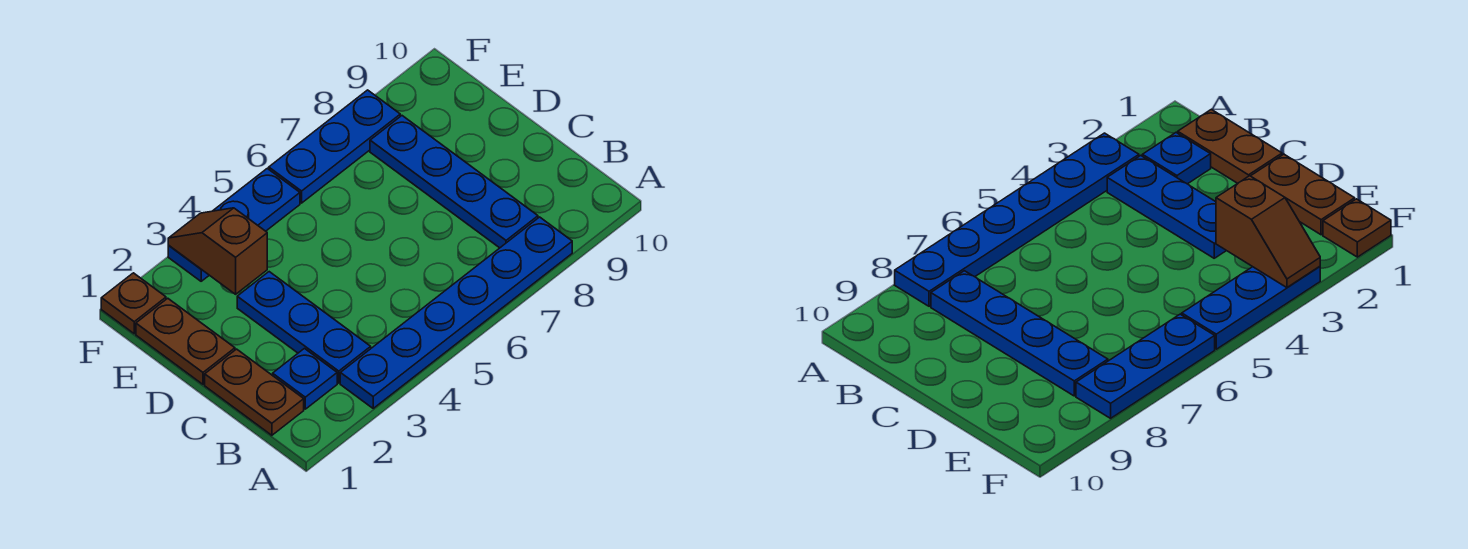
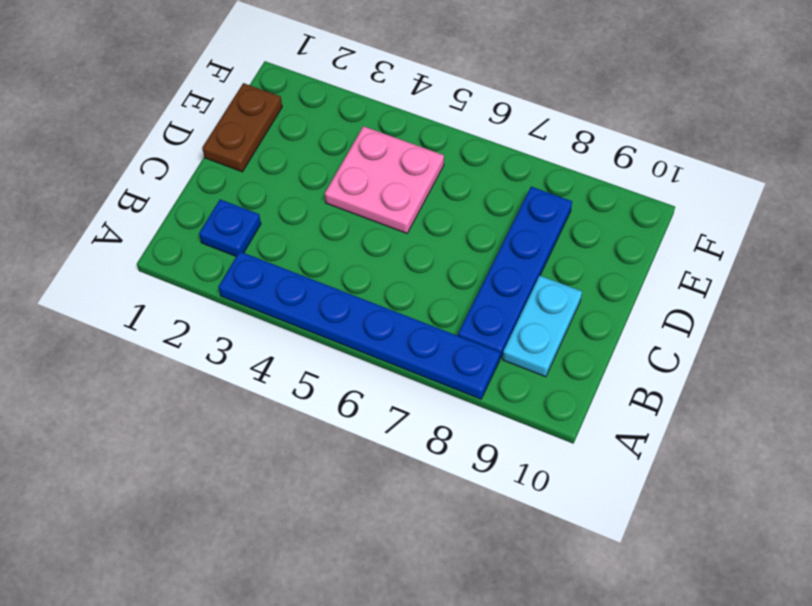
cyan plate B9:C9 level 1 -> none
pink plate D4:E5 level 1 -> none
none -> brown plate B1:C1 level 1
none -> blue plate B3:D3 level 1

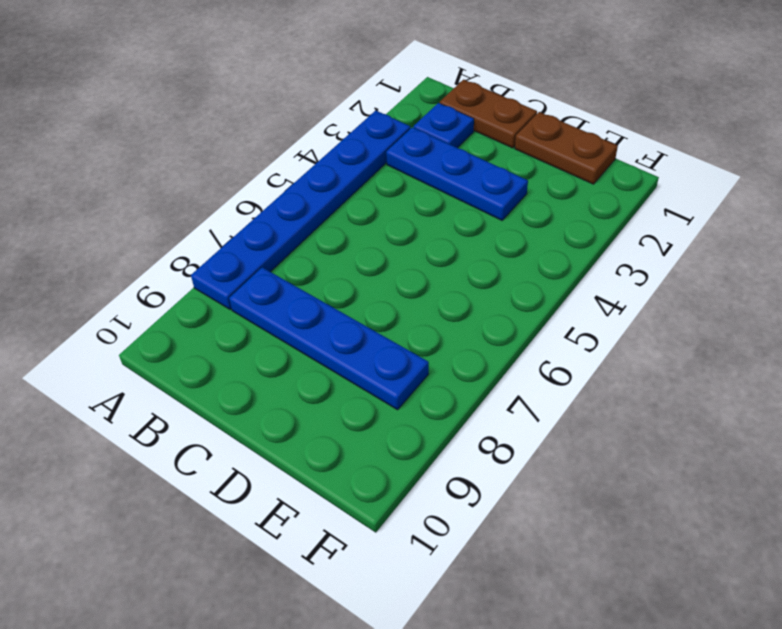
none -> brown plate F1 level 1
none -> blue plate F3:F5 level 1

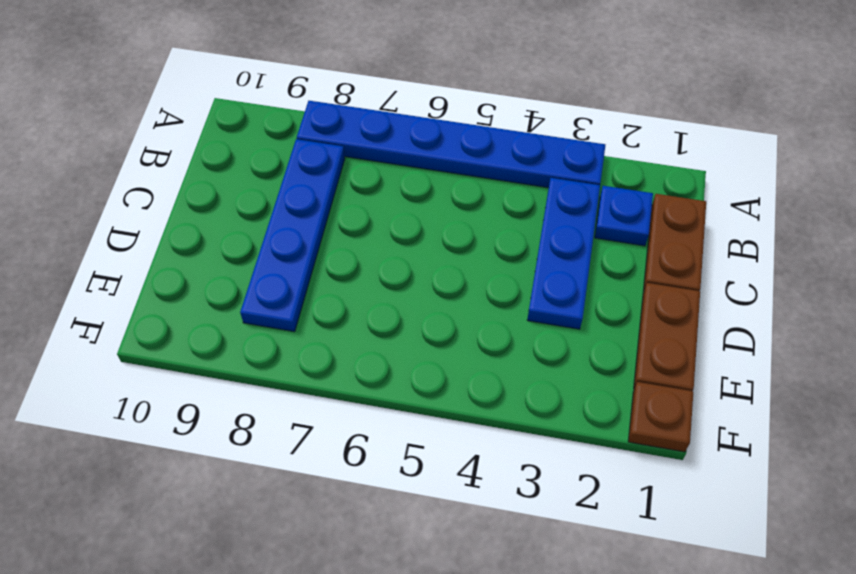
none -> blue plate F3:F5 level 1
none -> blue plate F6:F8 level 1

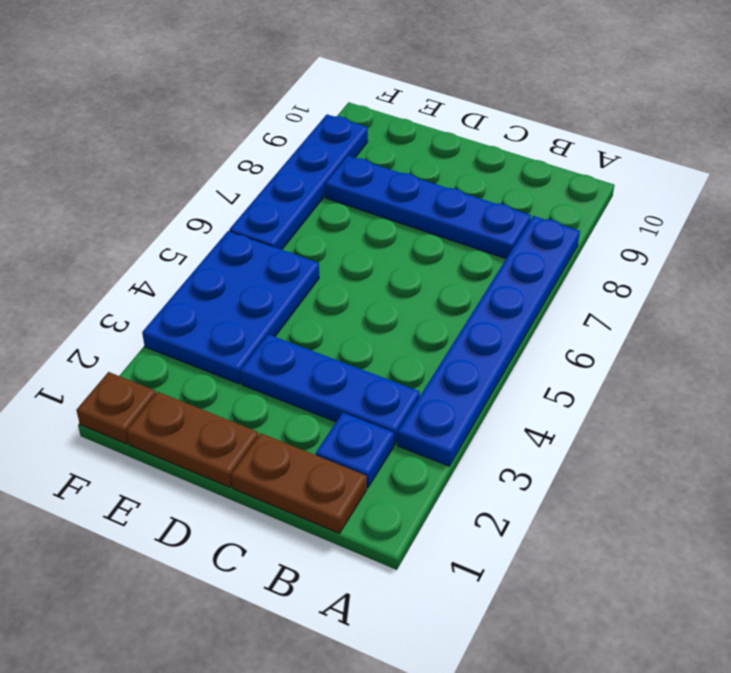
blue plate E3:F5 level 1 -> blue plate F3:F5 level 1
blue plate F6:F9 level 1 -> blue plate F6:F8 level 1
none -> brown slope E3:F3 level 2 top E

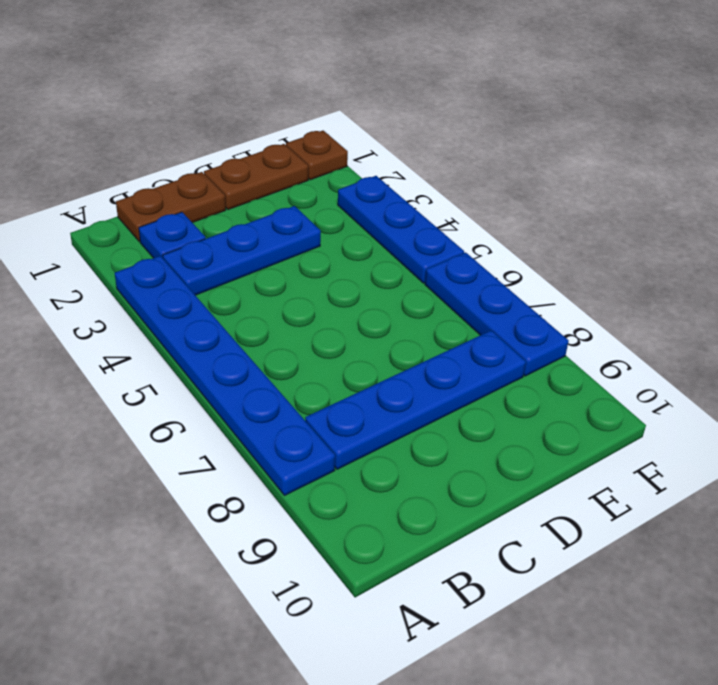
none -> brown slope E3:F3 level 2 top E

